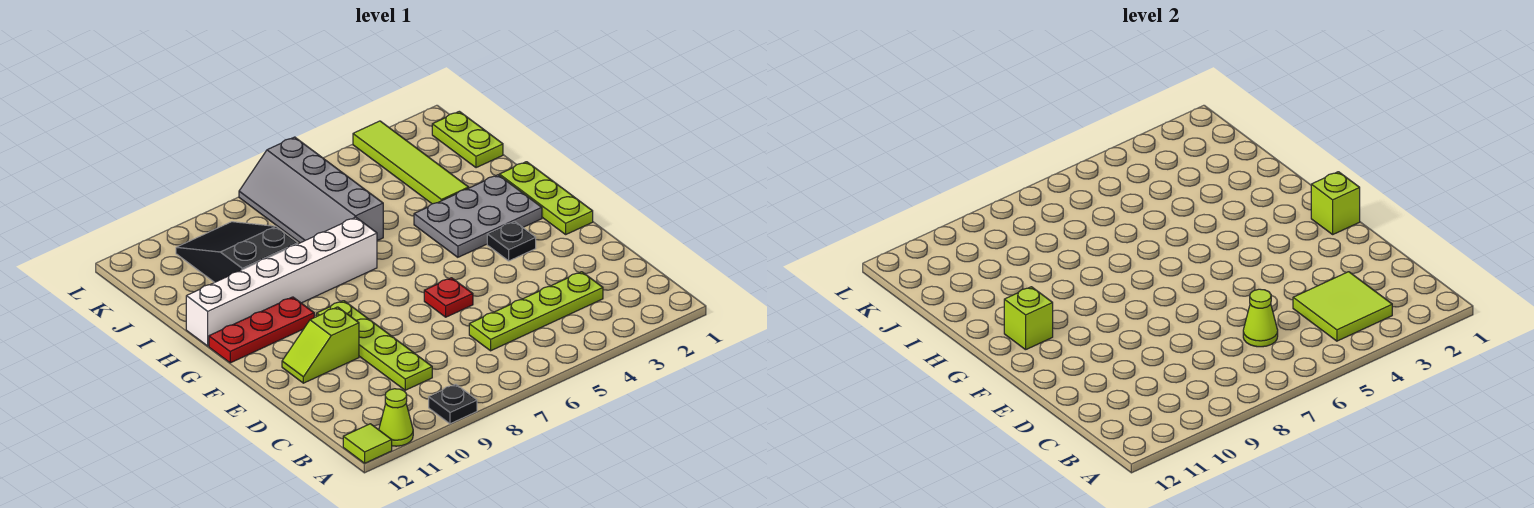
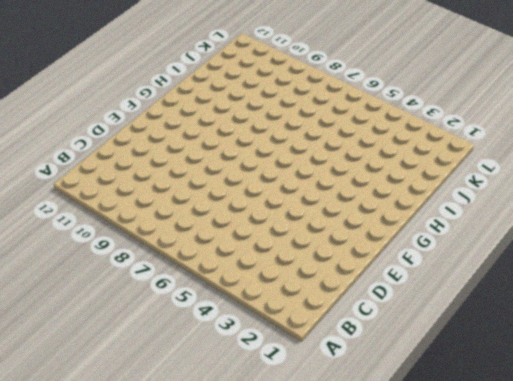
none -> black plate A9 level 1
none -> lime cone A11 level 1
none -> lime tile A12 level 1

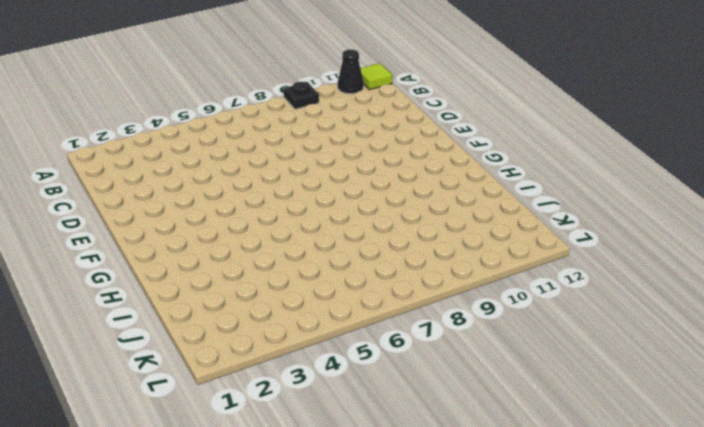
black cone A11 level 1 -> lime cone A11 level 1
none -> lime plate C3:C6 level 1
none -> lime plate C9:F9 level 1
none -> red plate E6 level 1

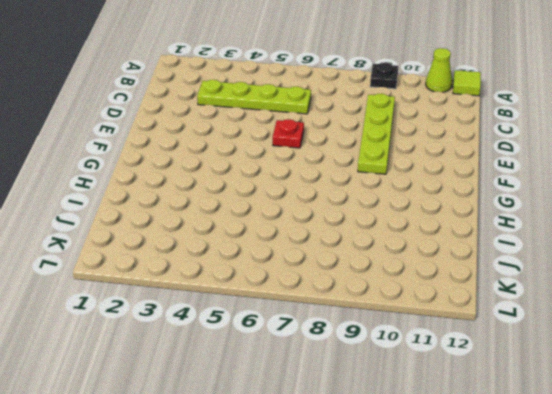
none -> lime slope E10:E11 level 1 top 10
none -> lime plate F1:H1 level 1
none -> black plate F3 level 1

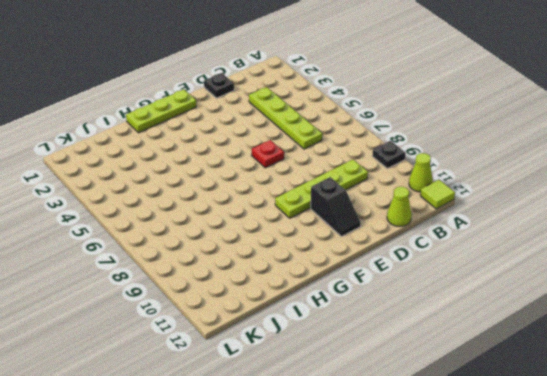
lime cone C12 level 1 -> lime cone C6 level 2
black plate D1 level 1 -> black plate F3 level 1
black slope E10:E11 level 1 top 10 -> lime slope E10:E11 level 1 top 10
none -> grey plate G2:H4 level 1
none -> red plate G10:G12 level 1
none -> white brick H7:H12 level 1

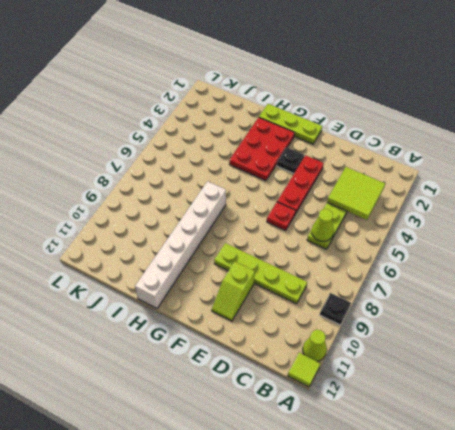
red plate E3:E5 level 1 -> red plate G10:G12 level 1
red plate G2:H4 level 1 -> grey plate G2:H4 level 1
none -> lime tile I3:L3 level 1
none -> grey slope I6:L7 level 1 top 6
none -> black slope I9:K10 level 1 top I

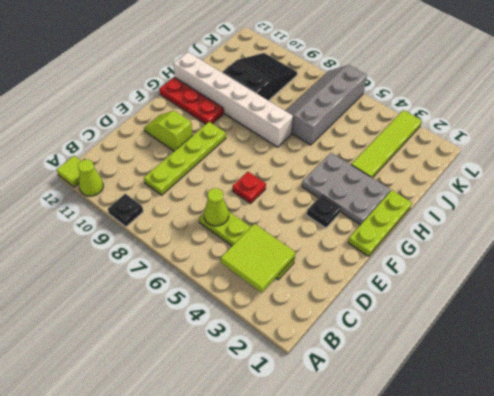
none -> lime plate J1:K1 level 1
none -> lime brick F1 level 2
none -> lime brick G11 level 2

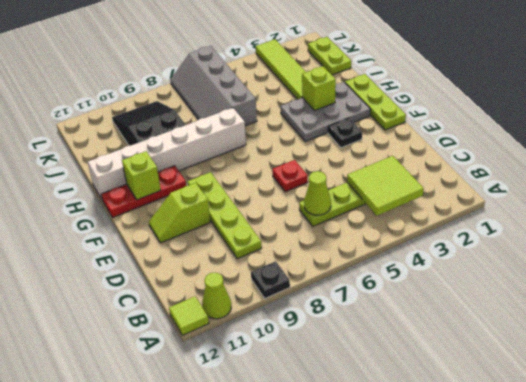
lime brick H3 level 2 -> lime brick F1 level 2

